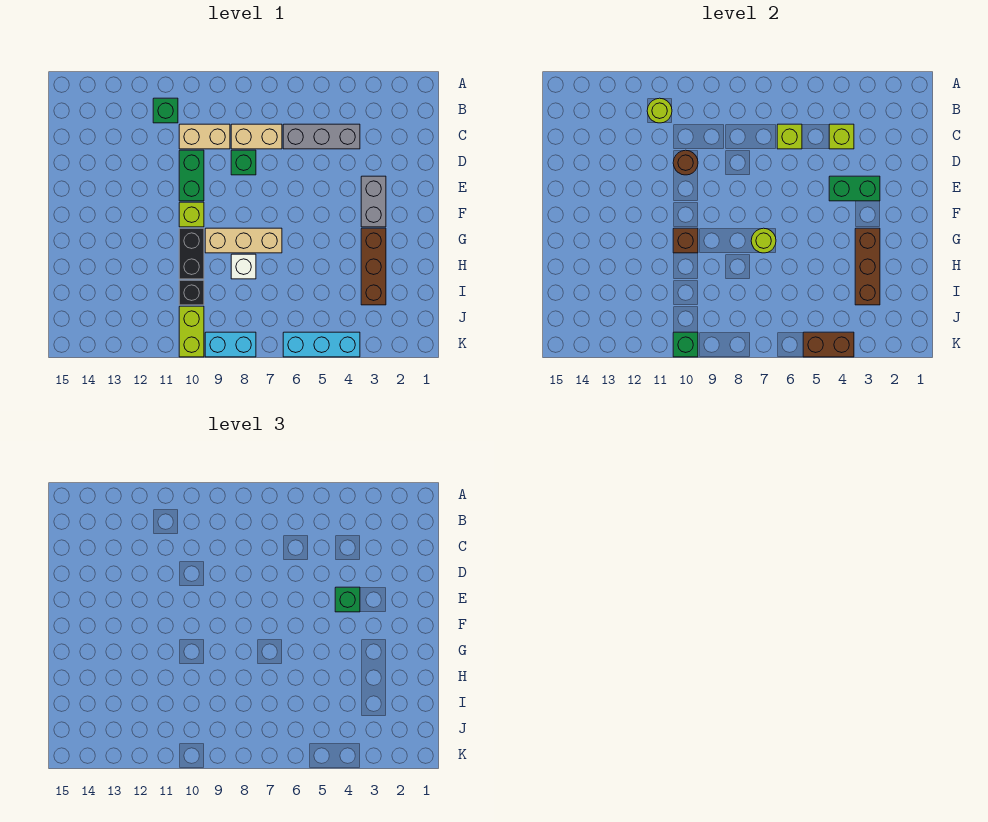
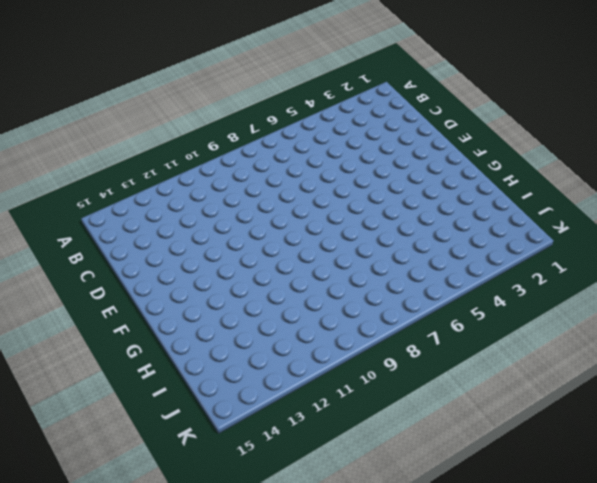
none -> green brick B11 level 1
none -> grey brick C4:C6 level 1
none -> tan brick C7:C8 level 1

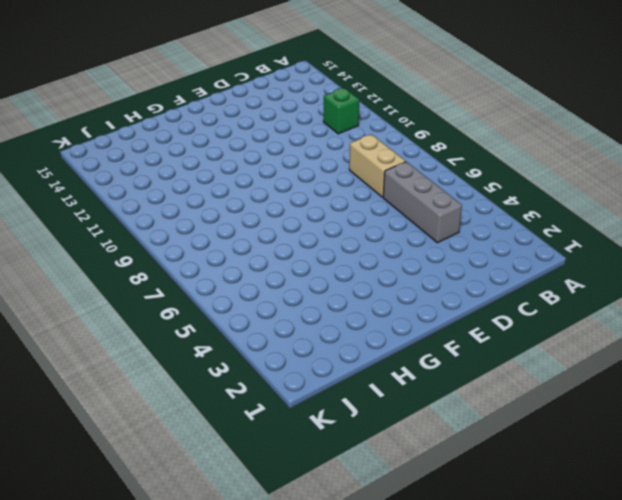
none -> tan brick C9:C10 level 1
none -> green brick D8 level 1
none -> green brick D10:E10 level 1

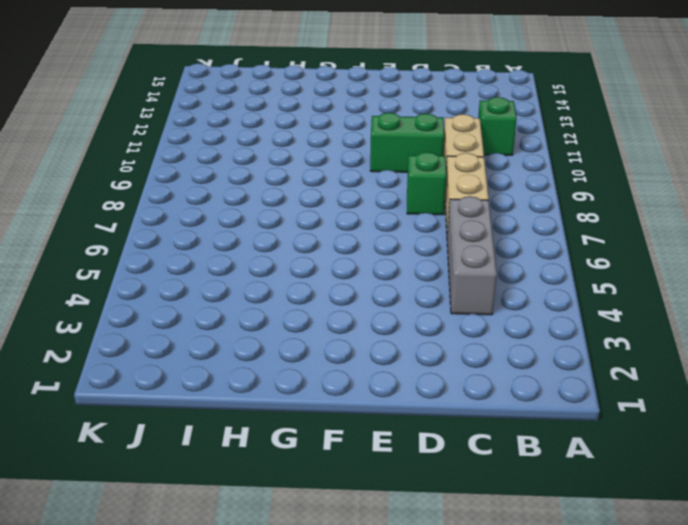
none -> grey brick E3:F3 level 1
none -> lime brick F10 level 1
none -> brown brick G3:I3 level 1

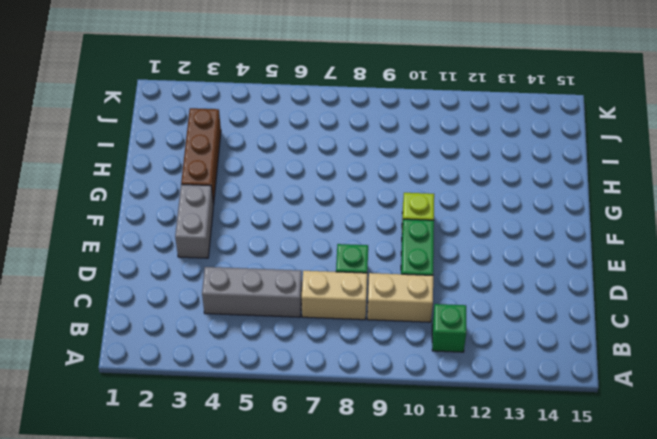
none -> tan brick G7:G9 level 1
none -> black brick G10:H10 level 1
none -> white brick H8 level 1

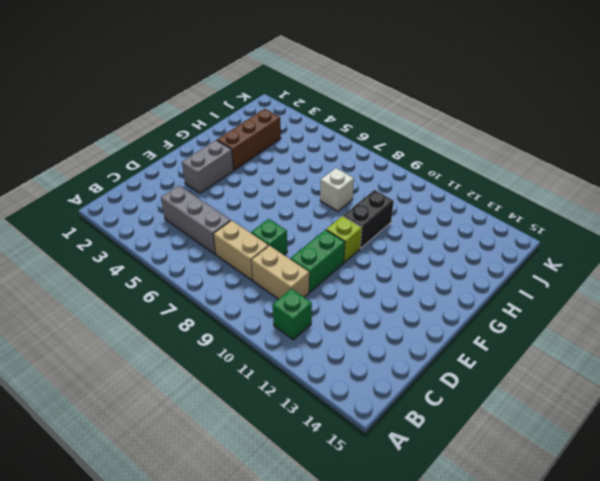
none -> tan brick G7:G9 level 1
none -> black brick I10 level 1
none -> lime brick J10:K10 level 1

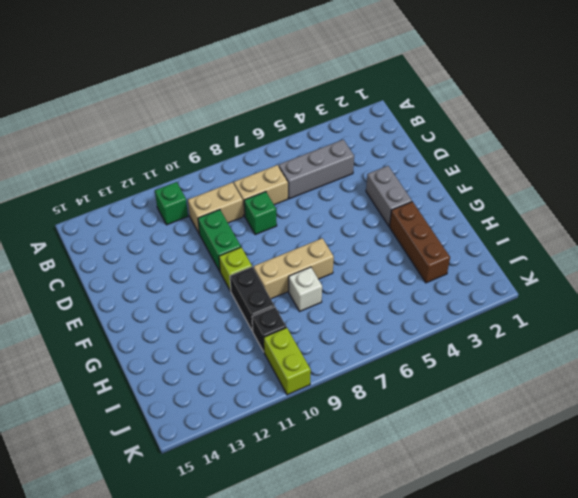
none -> cyan brick K4:K6 level 1
none -> cyan brick K8:K9 level 1
none -> lime round brick B11 level 2

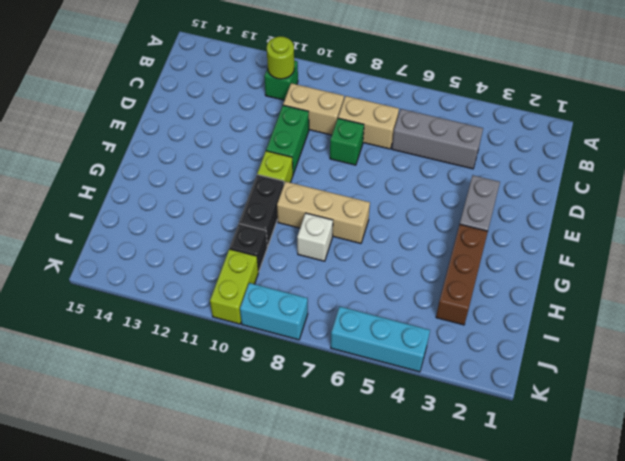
none -> lime brick C4 level 2
none -> lime brick C6 level 2
none -> brown round brick D10 level 2

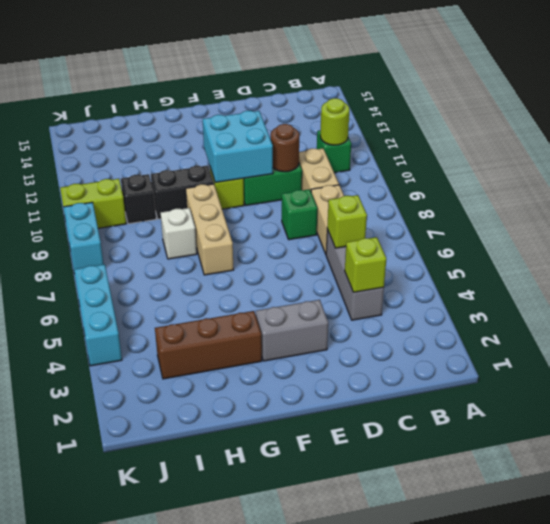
cyan brick E10:F11 level 2 -> none
none -> green brick E3:E4 level 2
none -> brown brick G3:I3 level 2
none -> lime round brick G7 level 2

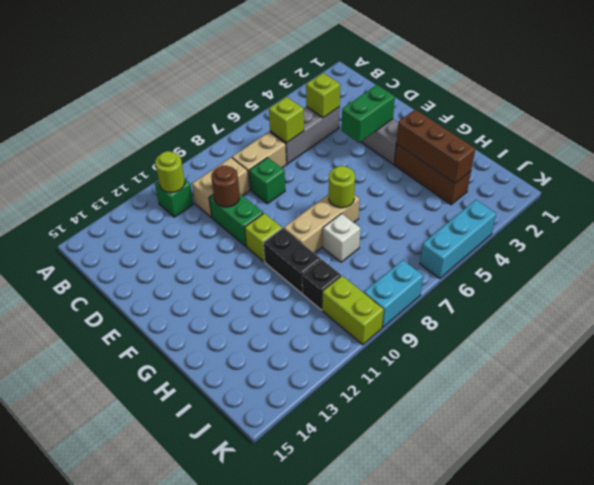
none -> brown brick G10 level 2
none -> brown brick K4:K5 level 2
none -> green brick K10 level 2

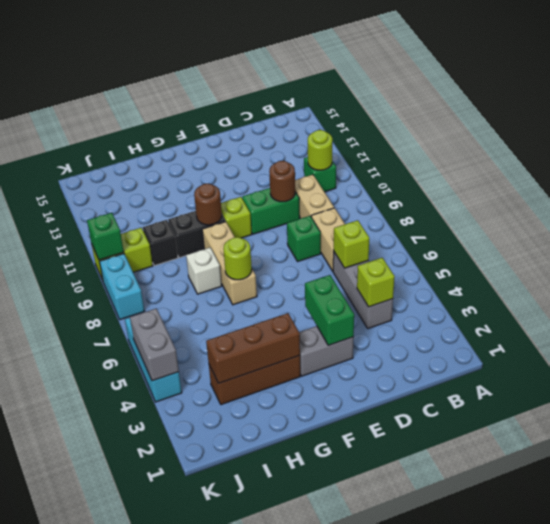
brown round brick G10 level 2 -> brown brick G10 level 2
grey brick K4:K5 level 2 -> brown brick K4:K5 level 2
none -> green brick E4 level 3

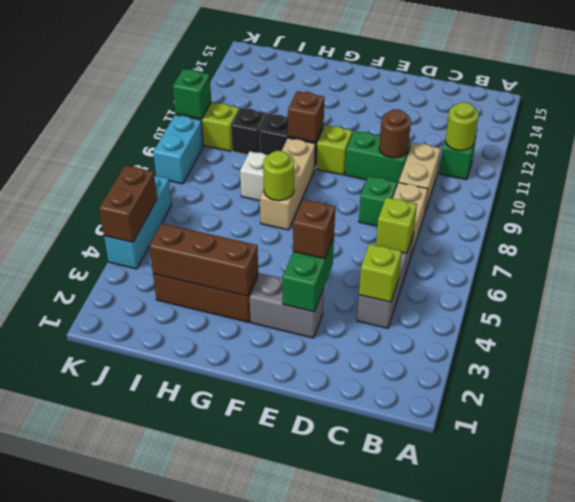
brown brick E4 level 3 -> green brick E4 level 3

